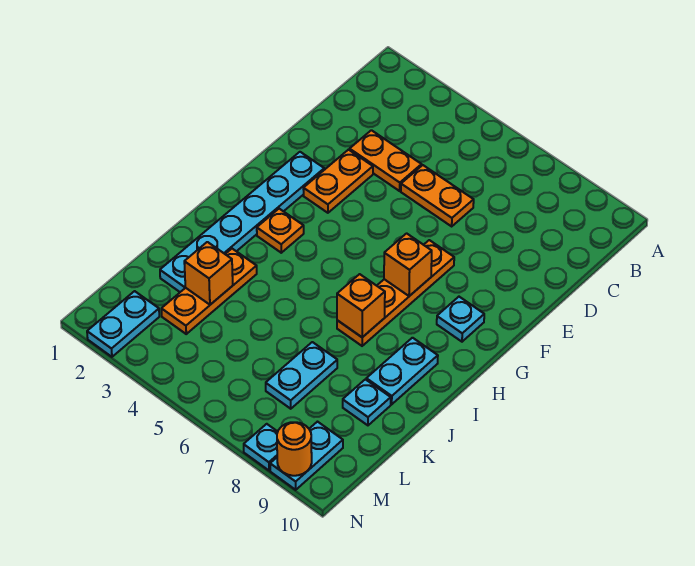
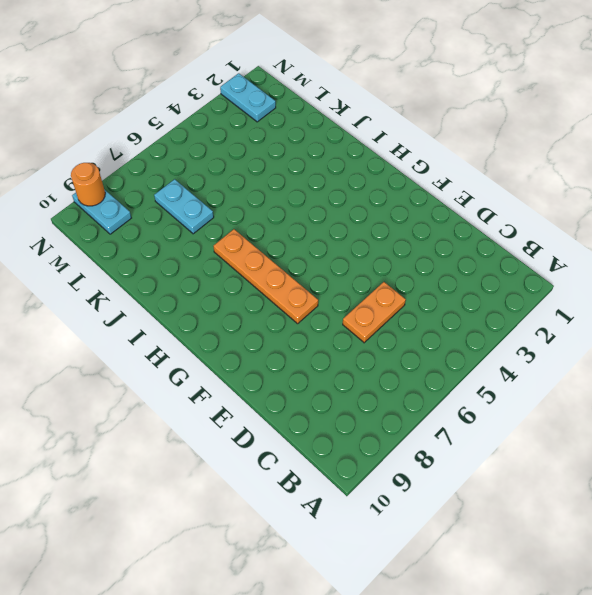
none -> orange plate D3:D4 level 1
none -> orange plate E3:F3 level 1
none -> cyan plate F2:K2 level 1

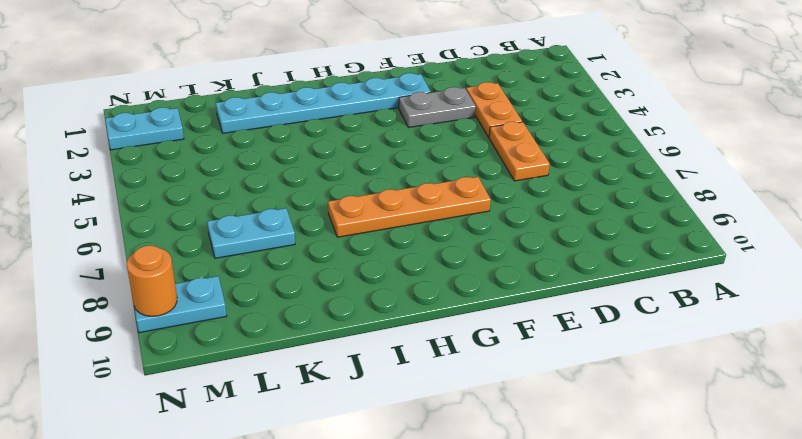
grey plate E3:F3 level 1 -> orange plate E3:F3 level 1
none -> cyan plate G9 level 1
none -> orange plate H3 level 1
none -> cyan plate I9:J9 level 1

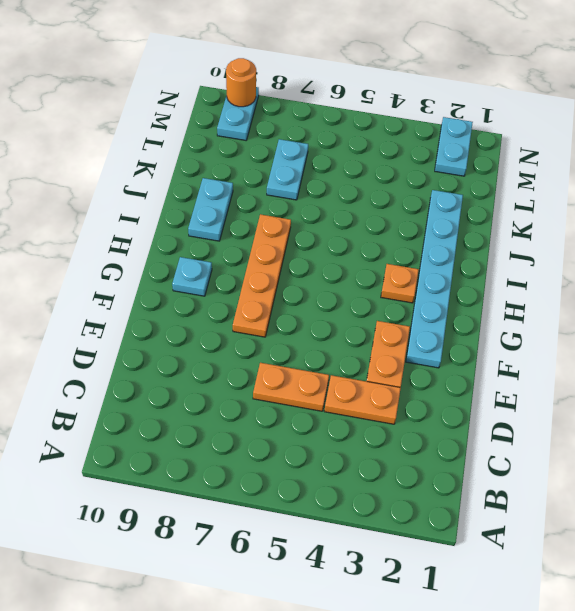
none -> orange plate J3:L3 level 1
none -> cyan plate K9 level 1
none -> cyan plate N8 level 1

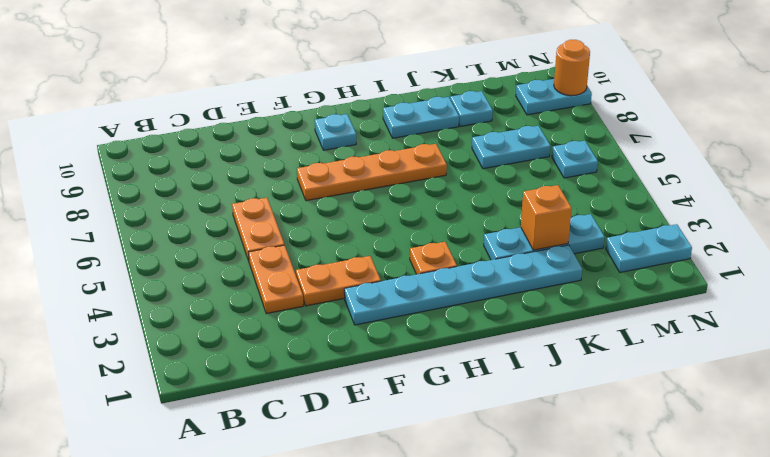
cyan plate J3:L3 level 1 -> orange plate J3:L3 level 1
cyan plate M6 level 1 -> cyan plate N8 level 1
none -> orange brick G7 level 2
none -> orange brick I7 level 2

